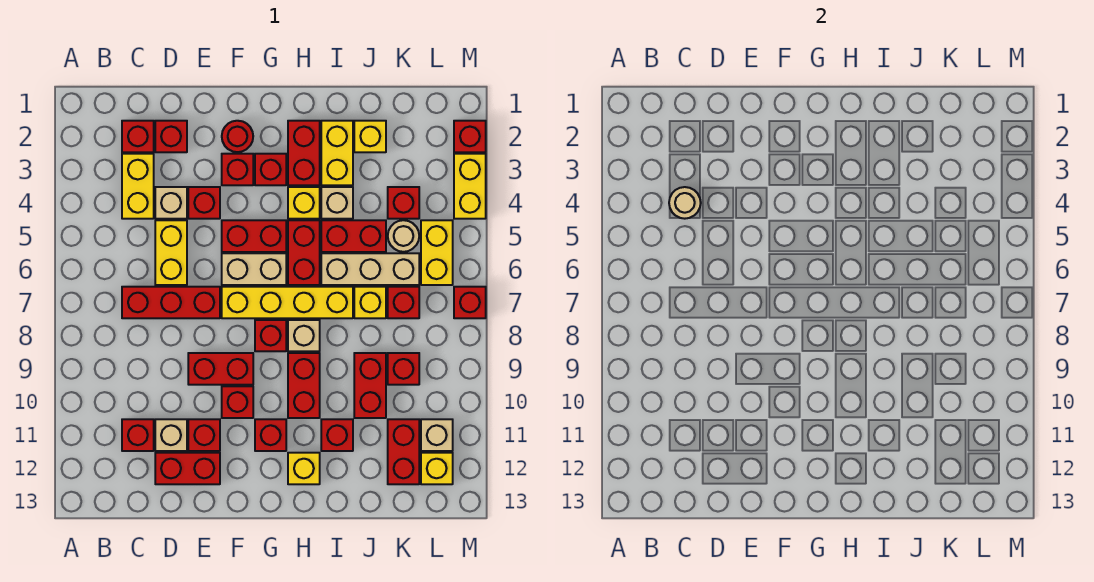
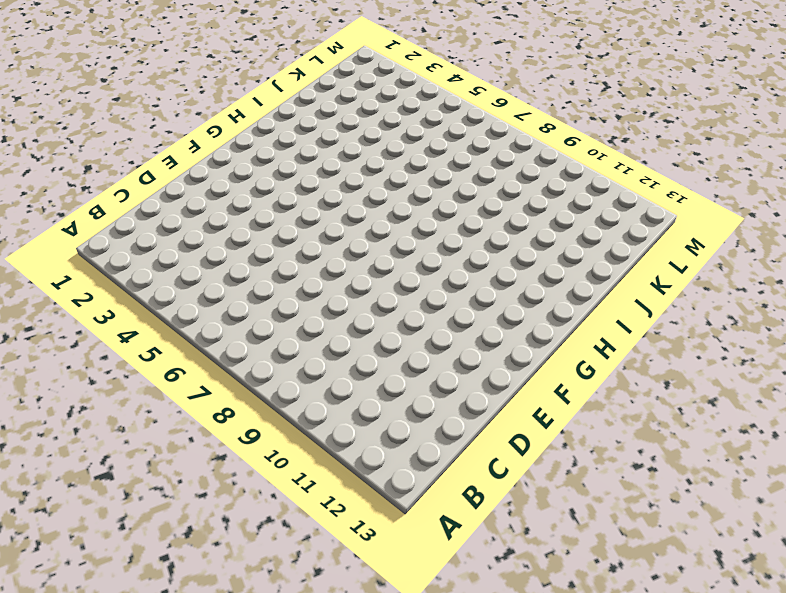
none -> red brick C2 level 1
none -> yellow brick C3:C4 level 1
none -> red brick C7:E7 level 1
none -> red brick C11 level 1

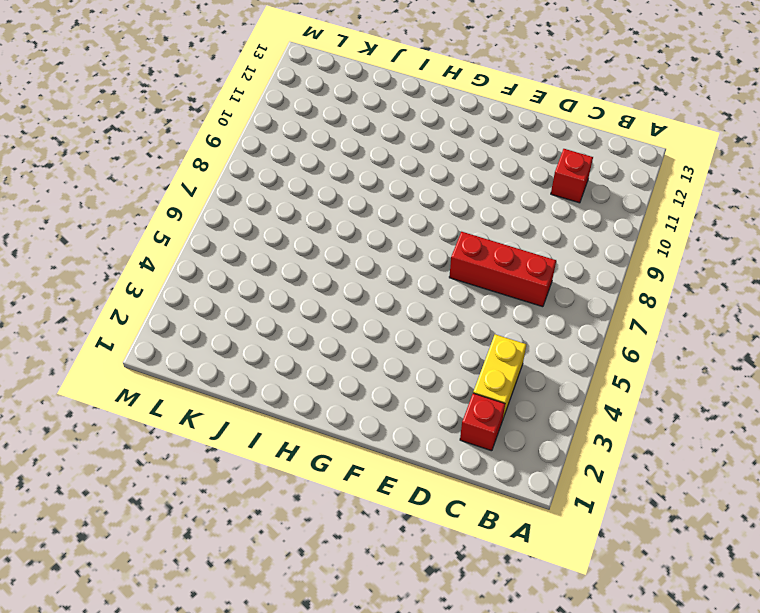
none -> red brick D2 level 1
none -> tan brick D4 level 1
none -> yellow brick D5:D6 level 1
none -> tan brick D11 level 1

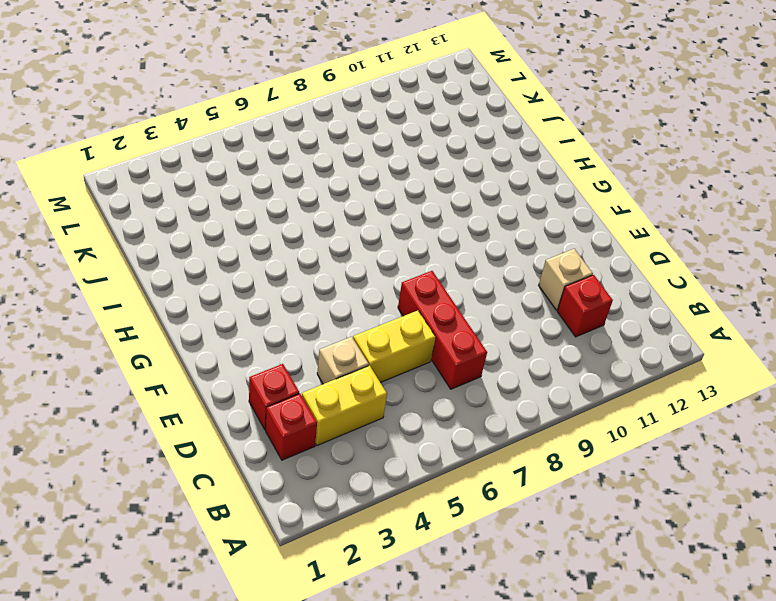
none -> red brick D12:E12 level 1
none -> red brick E4 level 1
none -> red brick E9:F9 level 1
none -> red brick E11 level 1

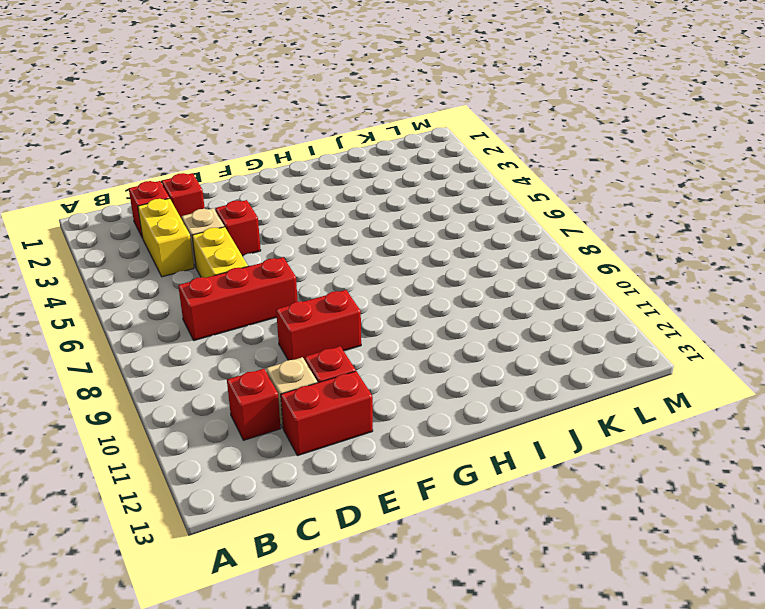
none -> red round brick F2 level 1
none -> red brick F3 level 1
none -> red brick F5:G5 level 1
none -> tan brick F6:G6 level 1

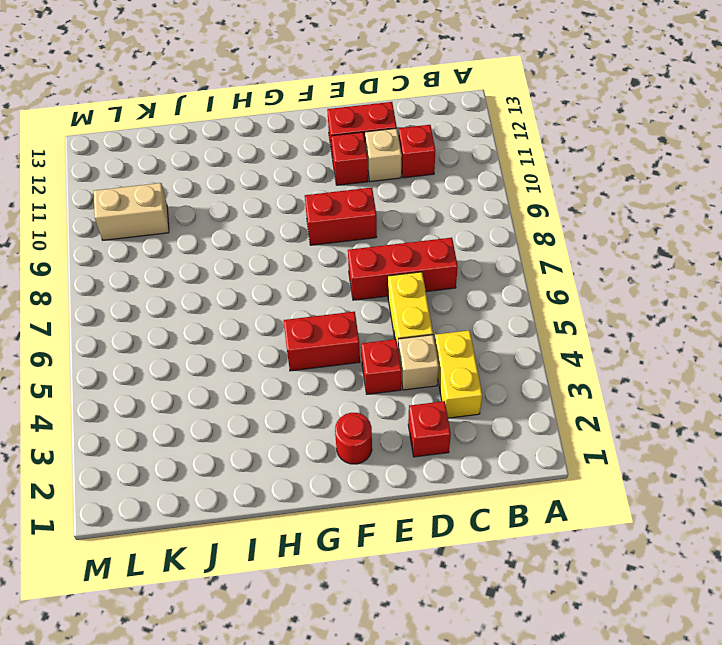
tan brick K10:L10 level 1 -> tan brick F6:G6 level 1
none -> red brick C2 level 1
none -> red brick F3 level 1
none -> yellow brick F7:I7 level 1
none -> red brick F10 level 1

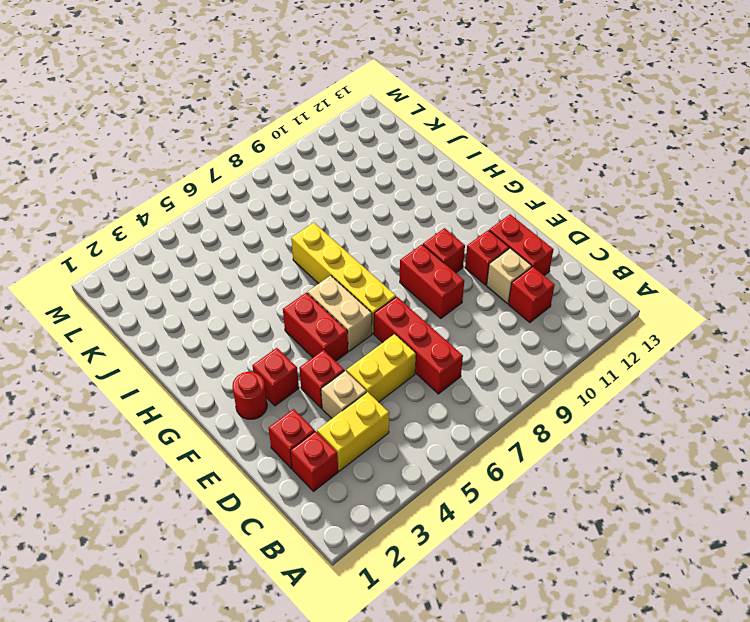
none -> red brick G3 level 1
none -> red brick G8 level 1
none -> red brick G11 level 1
none -> red brick H2:H3 level 1

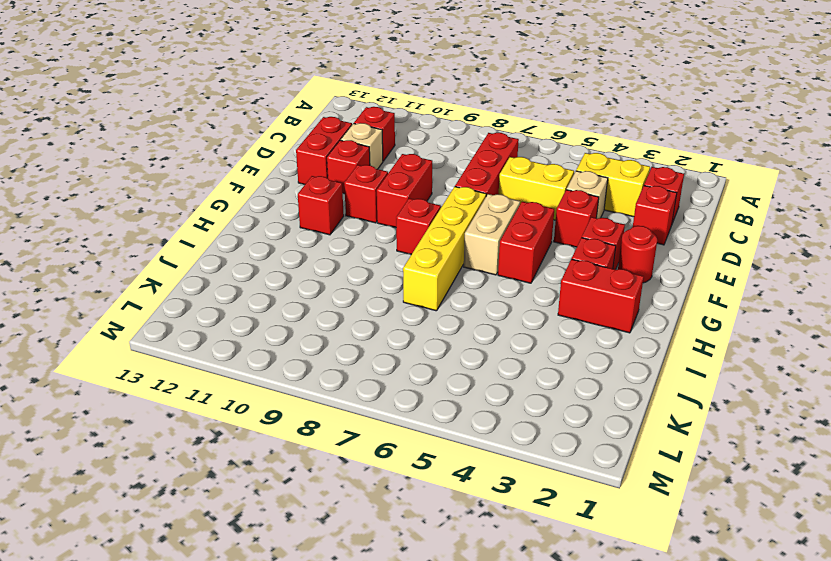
none -> yellow brick H4 level 1
none -> red brick H5:H6 level 1
none -> tan brick H8 level 1
none -> red brick H9:H10 level 1

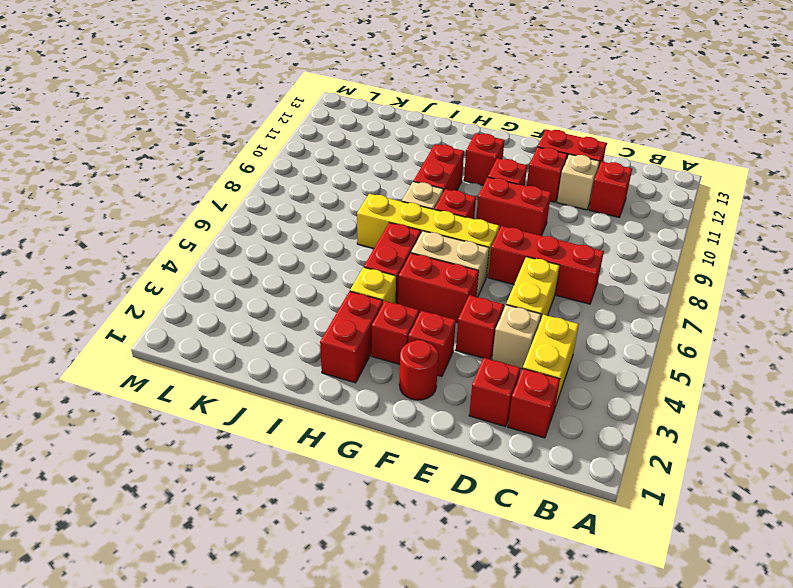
none -> yellow brick H12 level 1
none -> yellow brick I2:I3 level 1
none -> tan brick I4 level 1
none -> red brick I5:J5 level 1

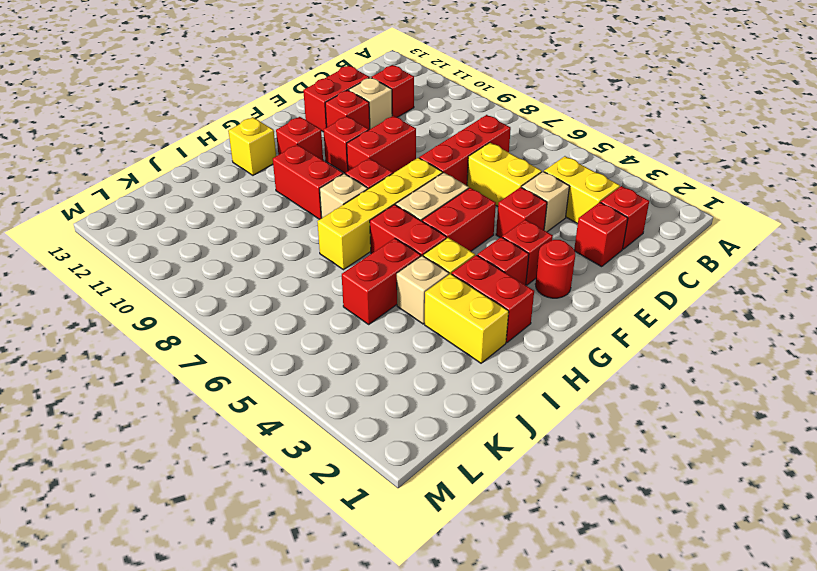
none -> tan brick I6:K6 level 1
none -> red brick I11 level 1
none -> yellow brick J2 level 1
none -> yellow brick J7 level 1

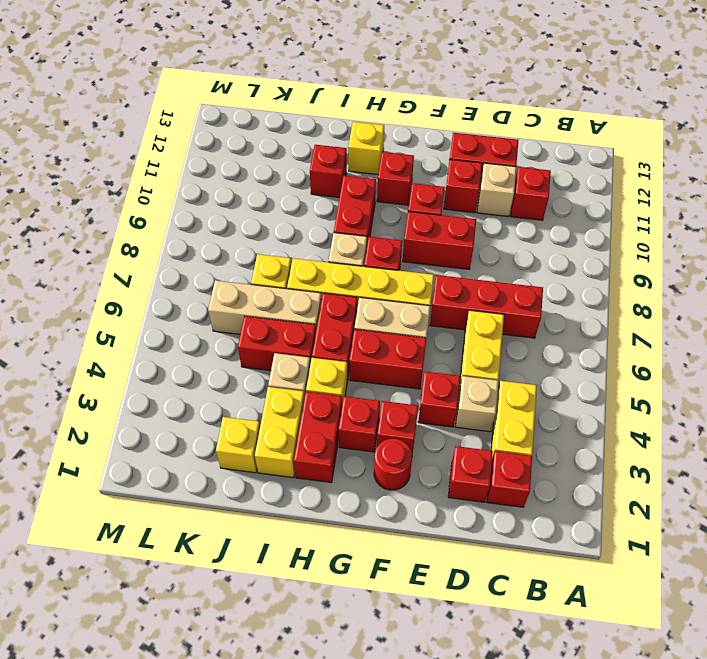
none -> red brick J9:J10 level 1
none -> red brick K4 level 1
none -> tan round brick K5 level 1
none -> red brick K7 level 1

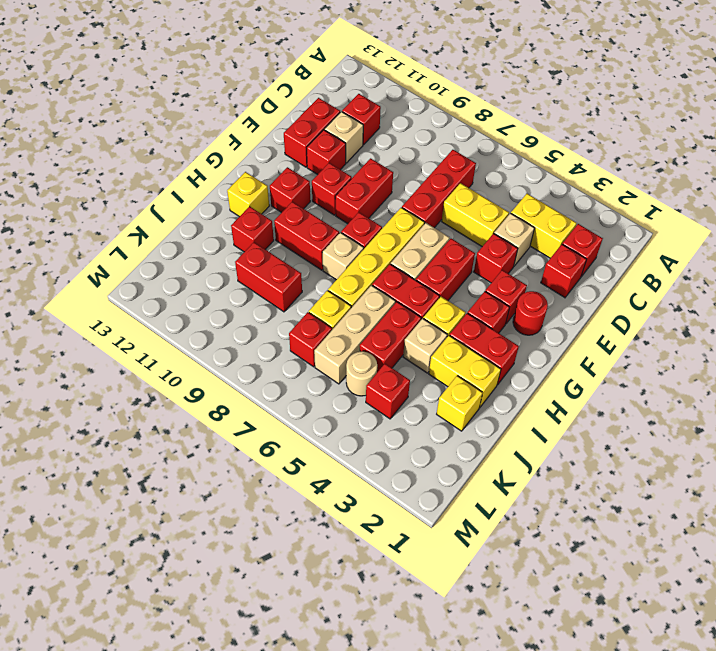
none -> red brick K9 level 1
none -> red brick K11:K12 level 1
none -> yellow brick L5:L6 level 1
none -> tan brick L11 level 1

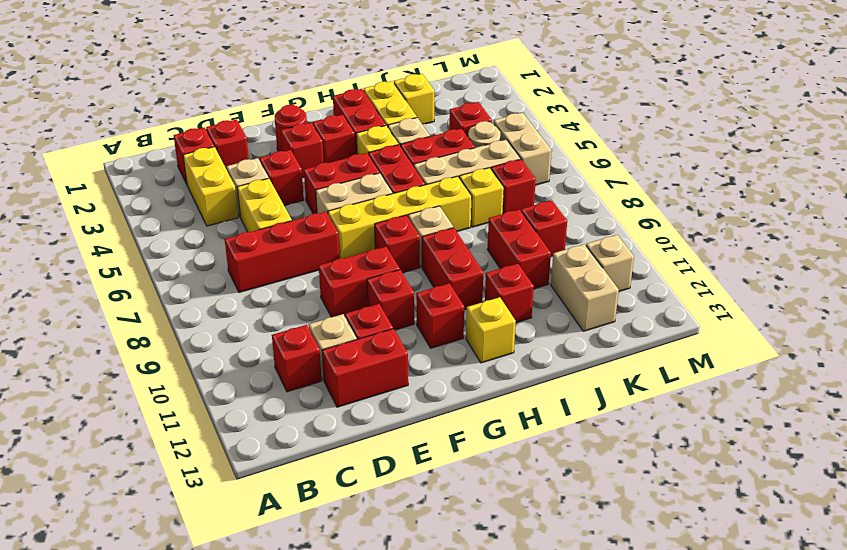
tan brick K11:K12 level 1 -> red brick K11:K12 level 1
tan brick L5:L6 level 1 -> yellow brick L5:L6 level 1
none -> yellow brick L12 level 1
none -> red brick M2 level 1
none -> yellow brick M3:M4 level 1
none -> red brick M7 level 1

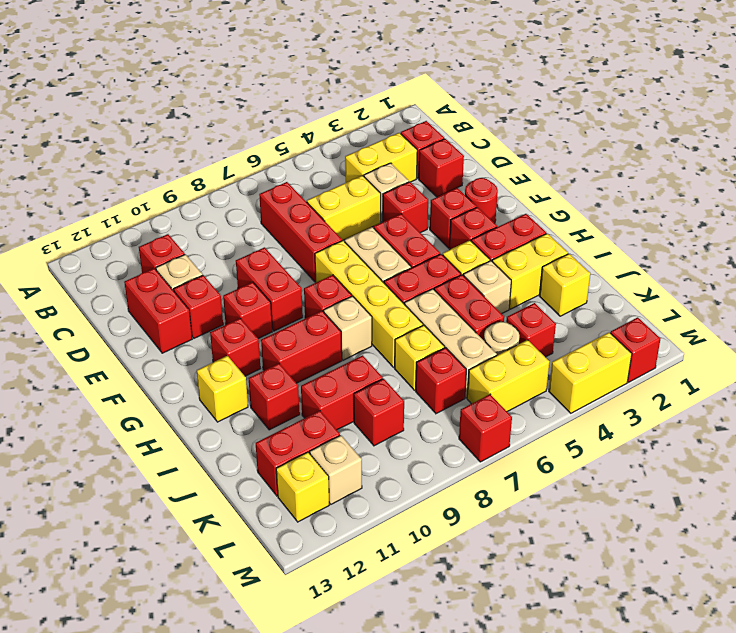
none -> tan round brick C4 level 2

